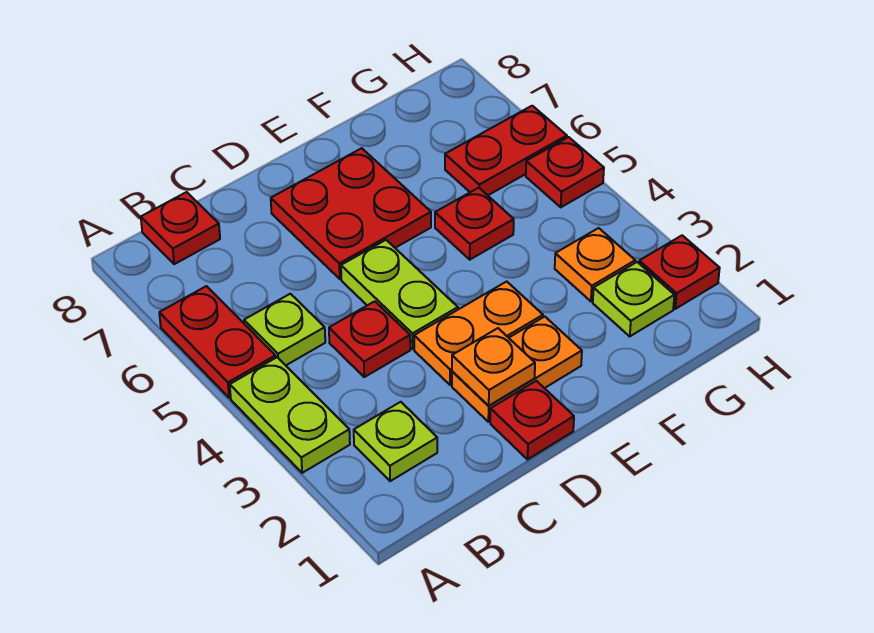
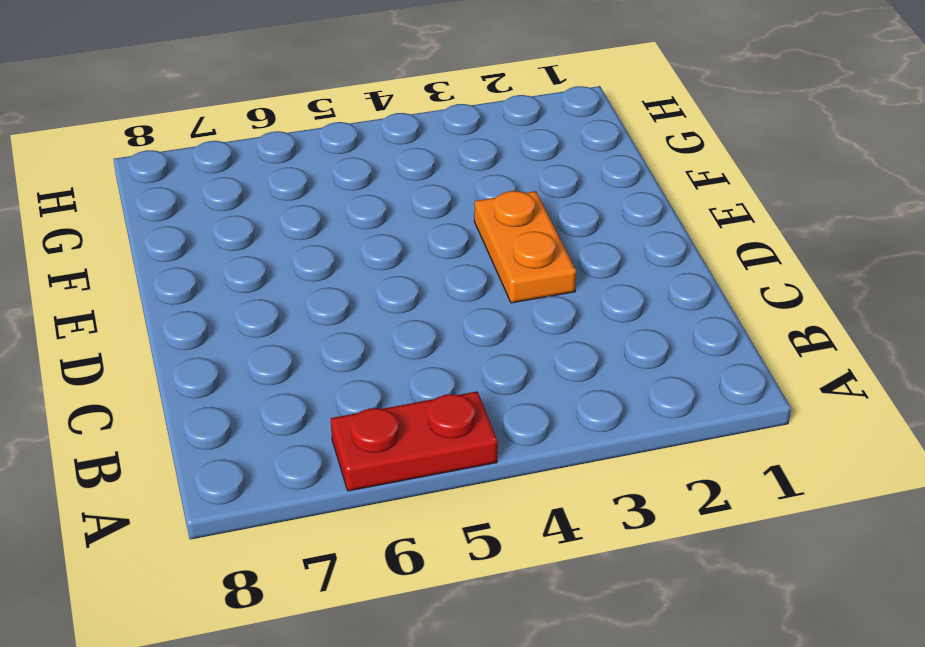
none -> lime plate A3:A4 level 1
none -> lime plate B2 level 1
none -> lime plate B5 level 1

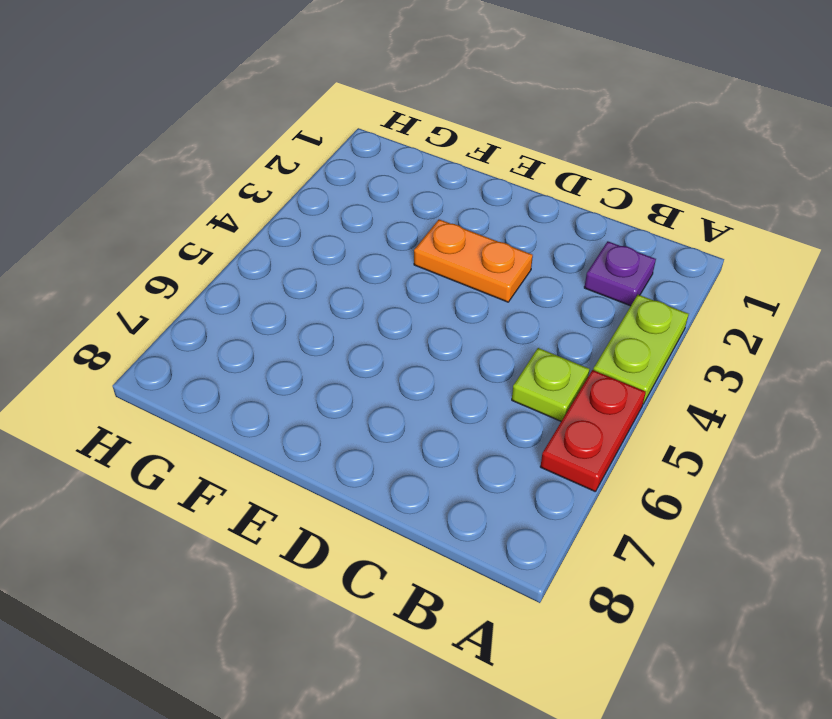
purple plate B2 level 1 -> lime plate B2 level 1
none -> red plate B8 level 1
none -> red plate C4 level 1
none -> red plate D1 level 1

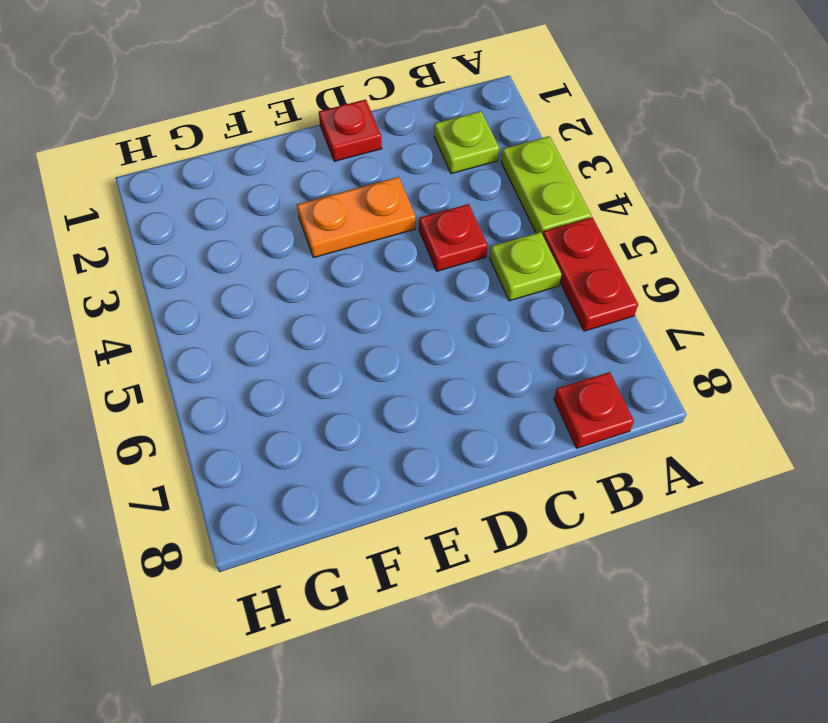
none -> orange plate D2:E2 level 1
none -> lime plate D4:D5 level 1
none -> red plate D6:E7 level 1

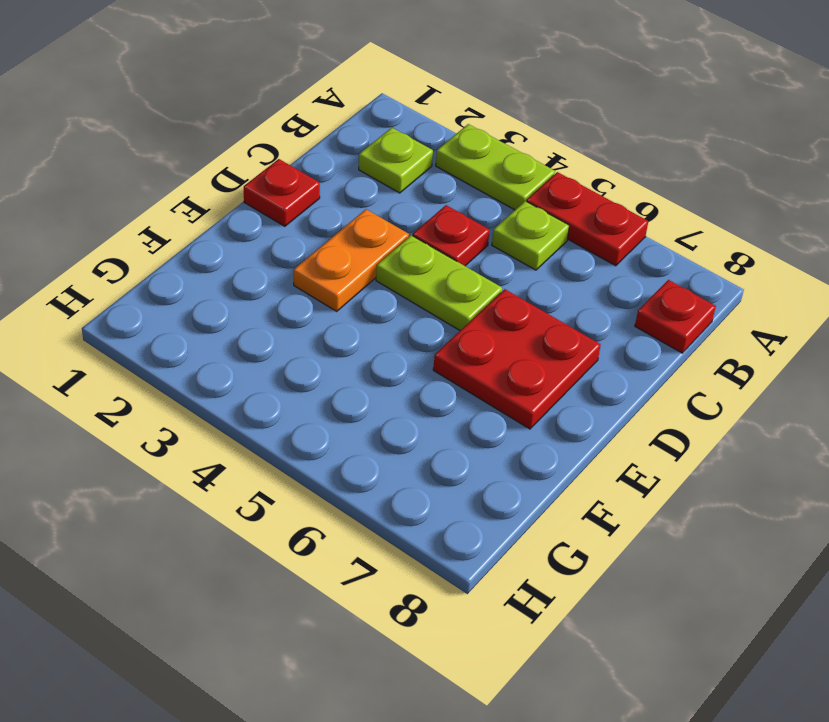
none -> orange plate D2:E2 level 1
none -> red plate F5 level 1
none -> lime plate G2 level 1

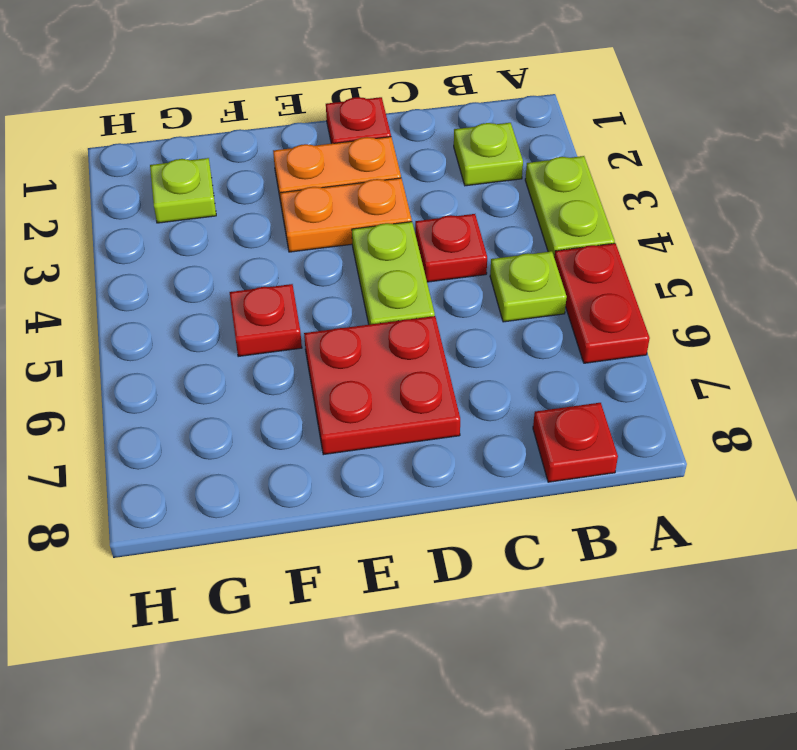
none -> orange plate G3 level 1
none -> red plate G6:H6 level 1
none -> red plate H2 level 1

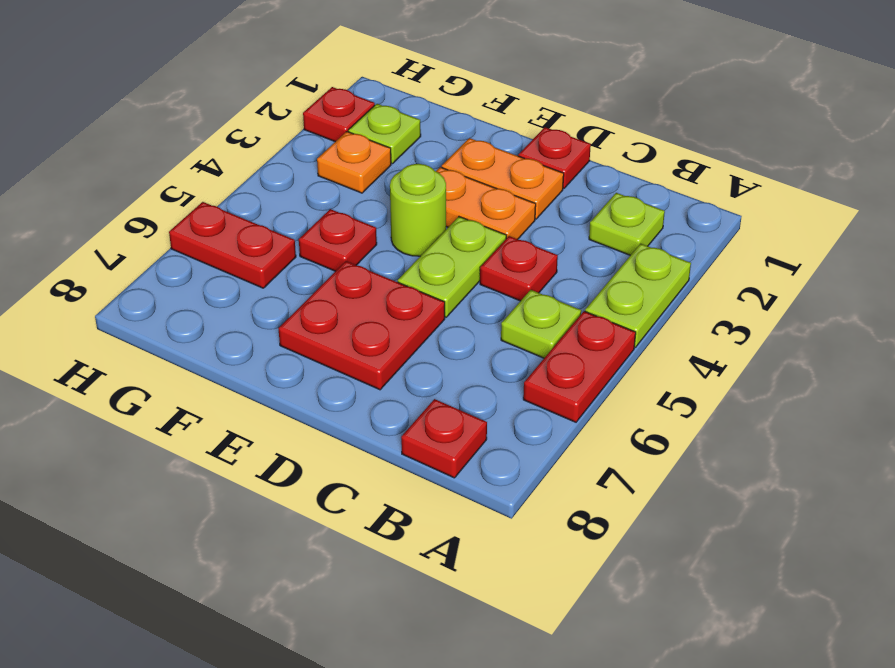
lime round brick E4 level 1 -> none
none -> red plate H5 level 1
none -> orange plate D2 level 2

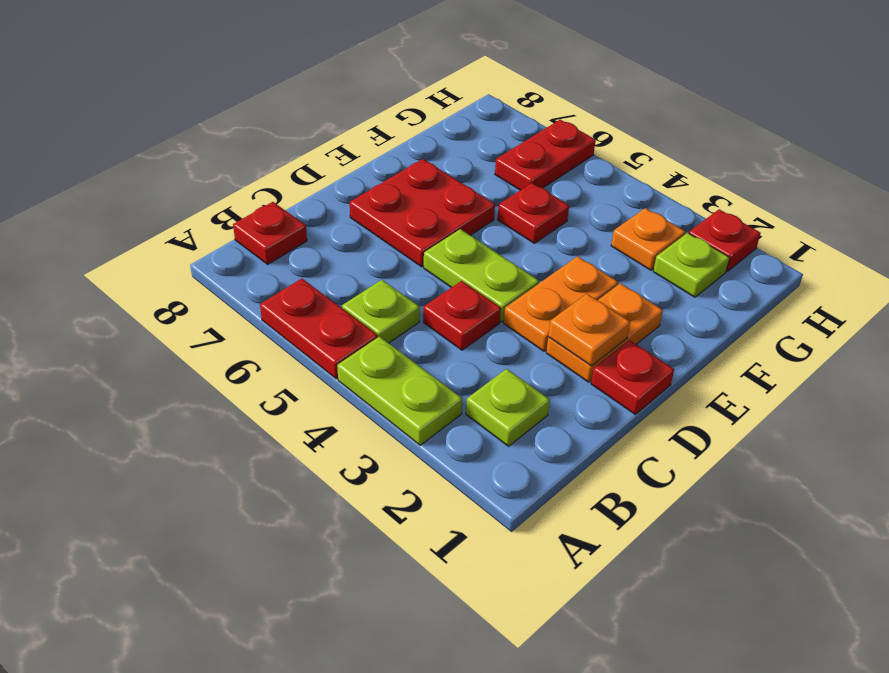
none -> red plate H5 level 1

